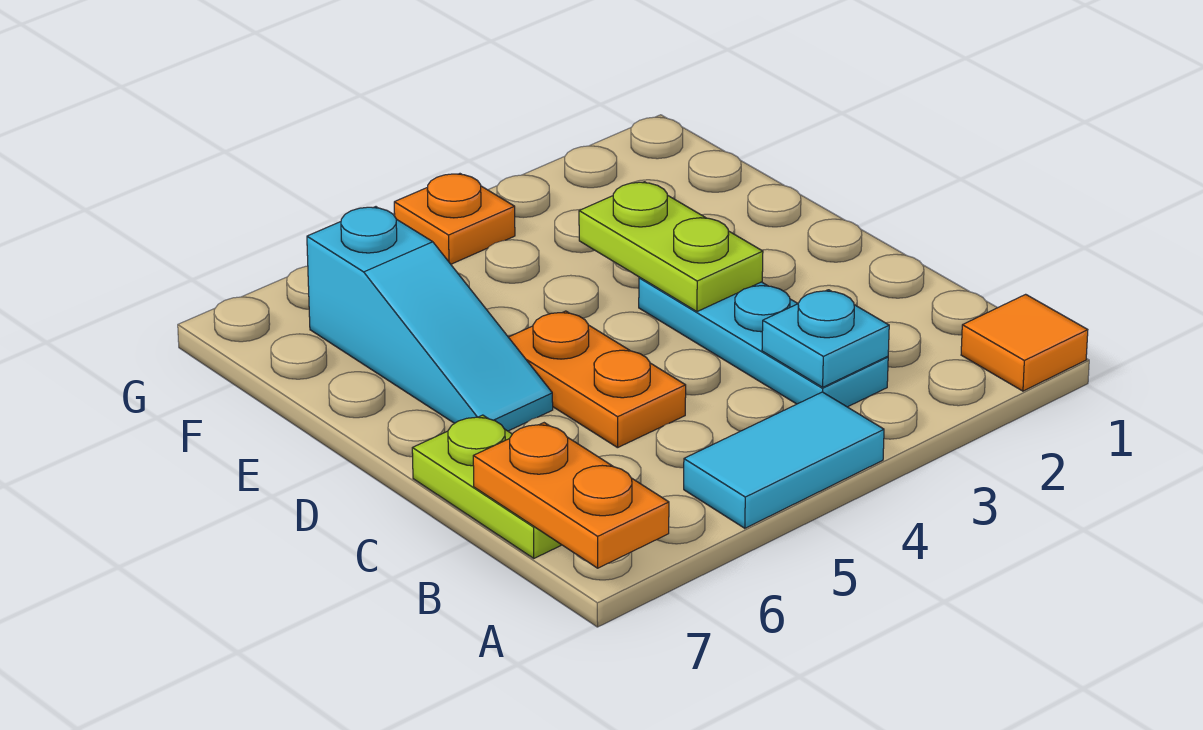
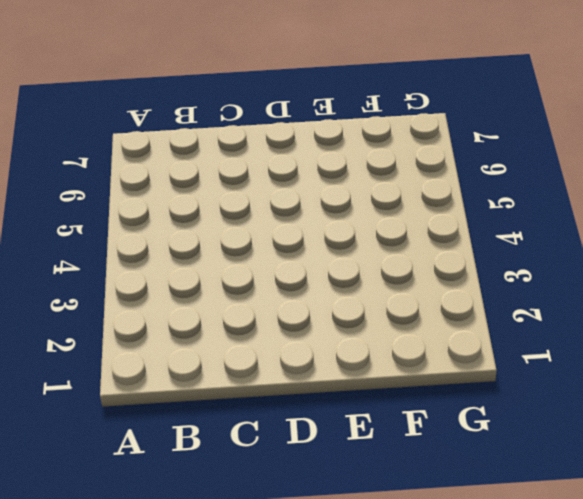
none -> orange tile A1 level 1
none -> cyan tile A4:A5 level 1

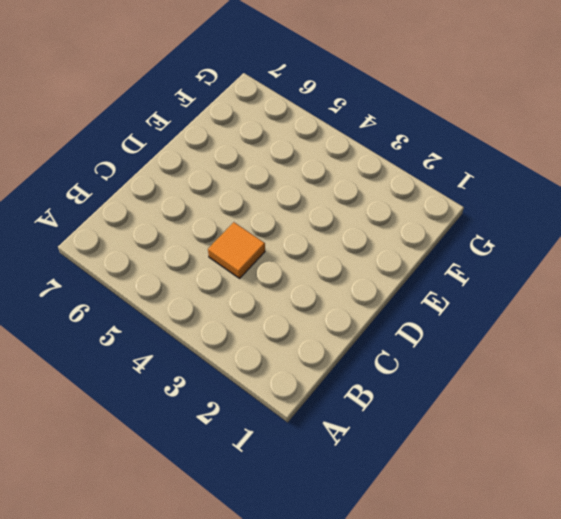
orange tile C4 level 1 -> orange tile A1 level 1
none -> cyan tile A4:A5 level 1
none -> cyan plate B3:D3 level 1

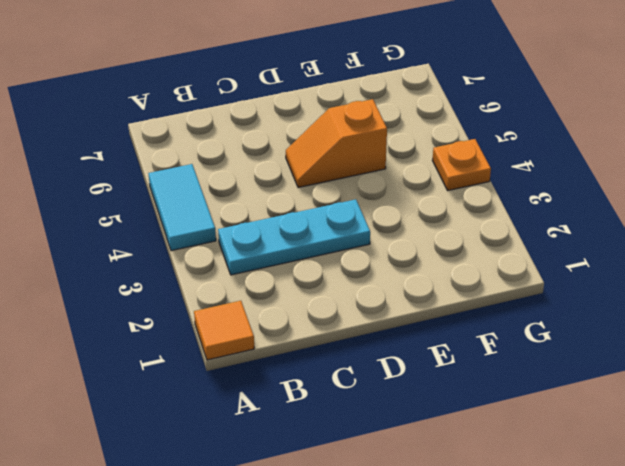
orange slope D5:E5 level 1 top E -> orange plate C5:D5 level 1
none -> lime plate B7:C7 level 1
none -> cyan slope D6:F6 level 1 top F

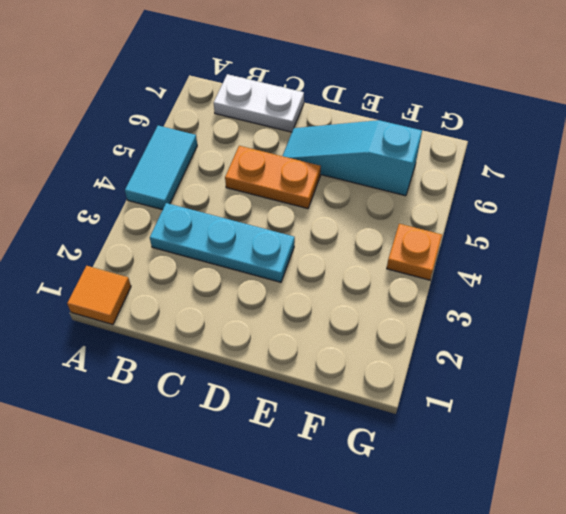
white plate B7:C7 level 1 -> lime plate B7:C7 level 1
none -> orange plate A7:B7 level 2
none -> cyan plate B3 level 2

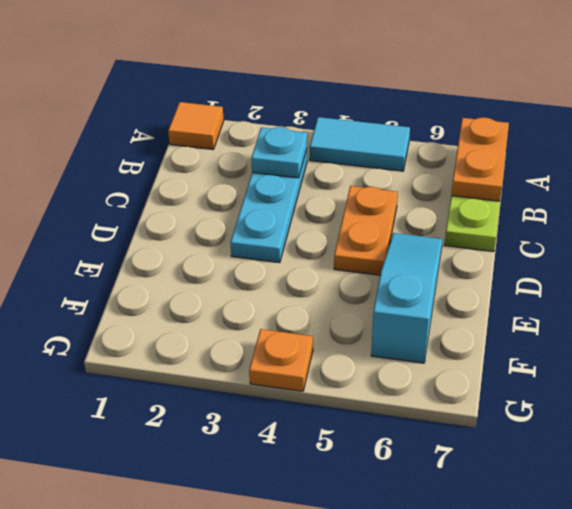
none -> lime plate D3:E3 level 2

